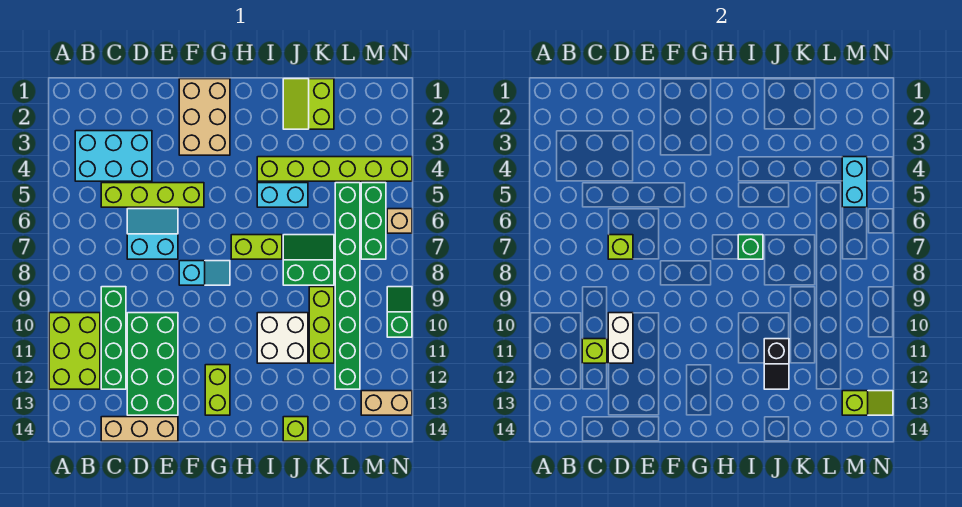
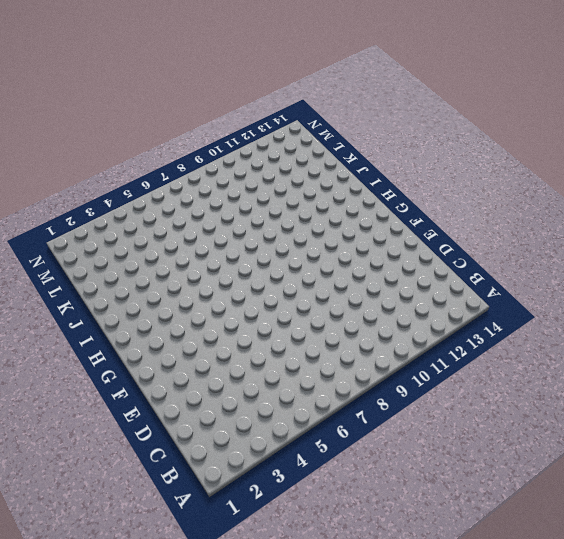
none -> lime brick A10:B12 level 1
none -> cyan brick B3:D4 level 1
none -> lime brick C5:F5 level 1
none -> green brick C9:C12 level 1

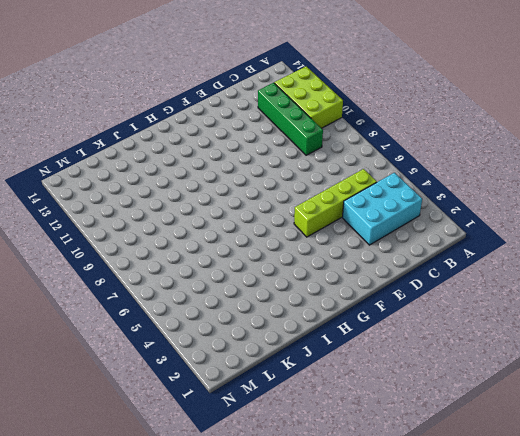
none -> tan brick C14:E14 level 1
none -> cyan slope D6:E7 level 1 top 7
none -> green brick D10:E13 level 1
none -> tan brick F1:G3 level 1

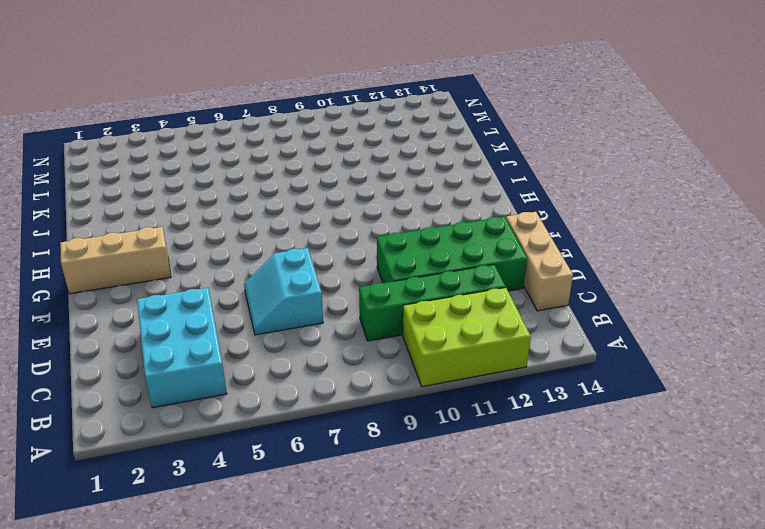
tan brick G1:G3 level 1 -> tan brick F1:G3 level 1
none -> lime brick C5:F5 level 1
none -> cyan slope F8:G8 level 1 top F
none -> lime brick G12:G13 level 1
none -> lime brick H7:I7 level 1

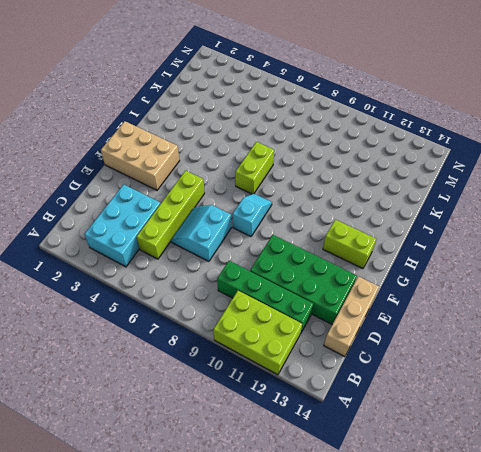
none -> lime brick I4:N4 level 1
none -> cyan brick I5:J5 level 1
none -> white brick I10:J11 level 1
none -> lime slope J1:K2 level 1 top K

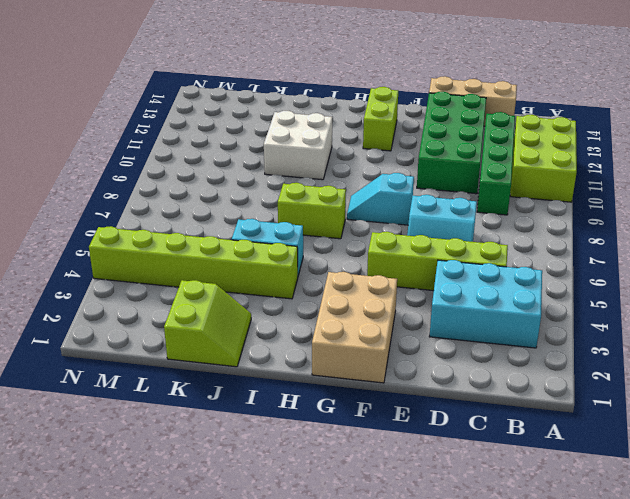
none -> green slope J7:K8 level 1 top 8
none -> lime brick J14 level 1
none -> lime brick K9:K11 level 1
none -> green brick L5:L12 level 1

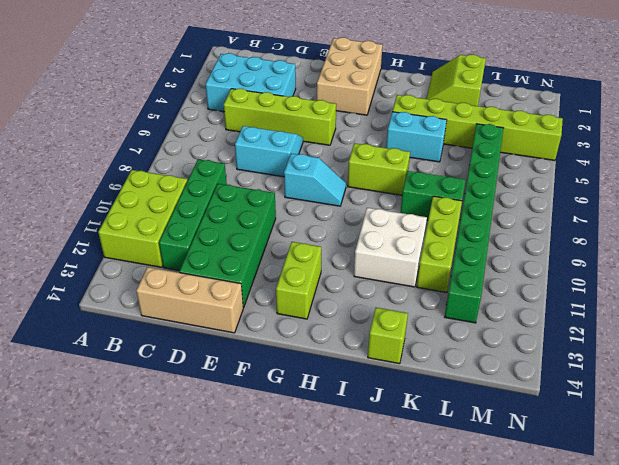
none -> green brick M5:M7 level 1
none -> tan brick M13:N13 level 1
none -> tan brick N6 level 1
none -> green slope N9:N10 level 1 top 10

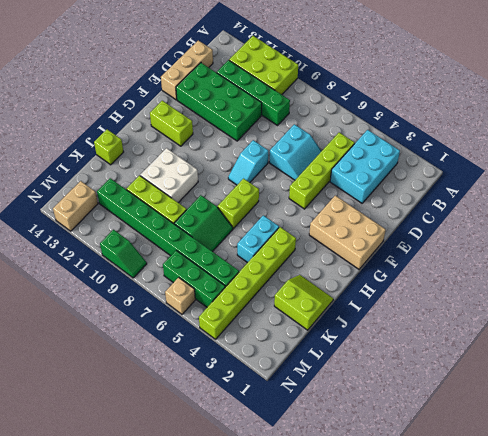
none -> lime brick C11 level 2
none -> lime brick D7 level 2
none -> white brick D10:D11 level 2
none -> green brick I7 level 2

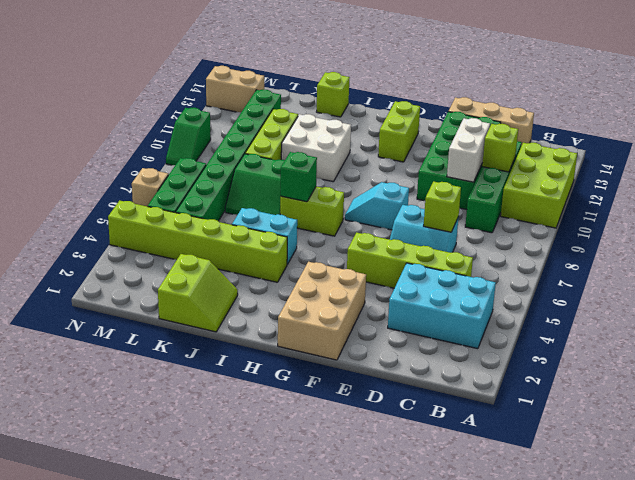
none -> black slope J11:J12 level 2 top 11
none -> cyan brick M4:M5 level 2
none -> lime slope M13:N13 level 2 top M

